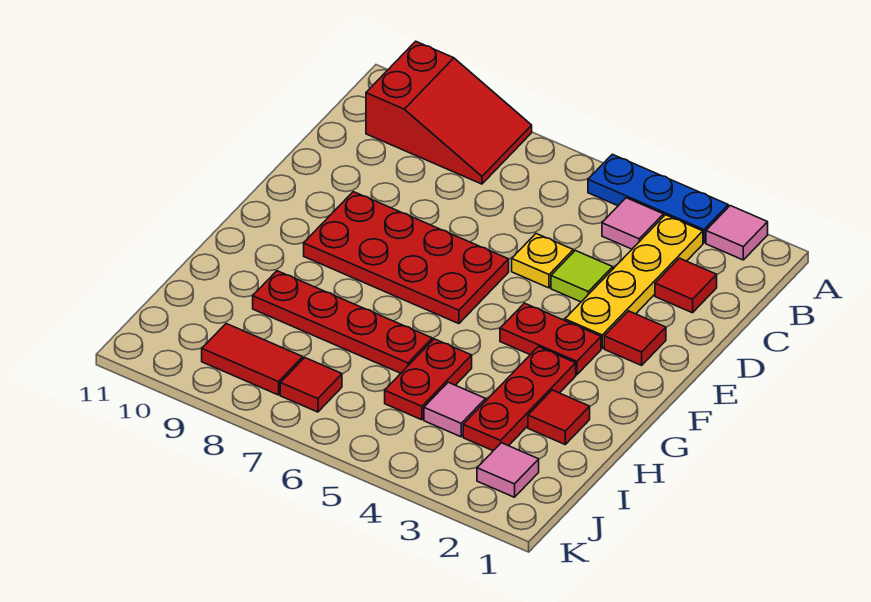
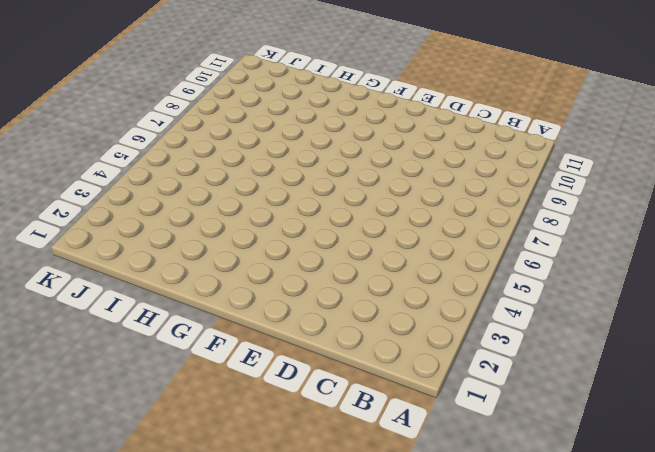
none -> pink tile A2 level 1
none -> blue plate A3:A5 level 1
none -> red slope A8:B10 level 1 top 10

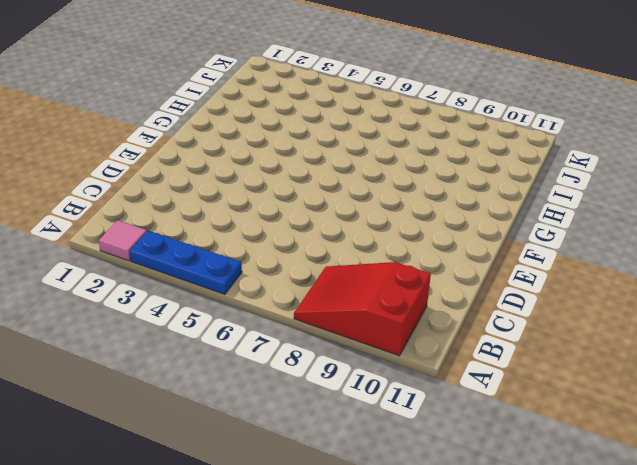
none -> yellow plate B3:E3 level 1
none -> pink tile B4 level 1
none -> red tile C2 level 1

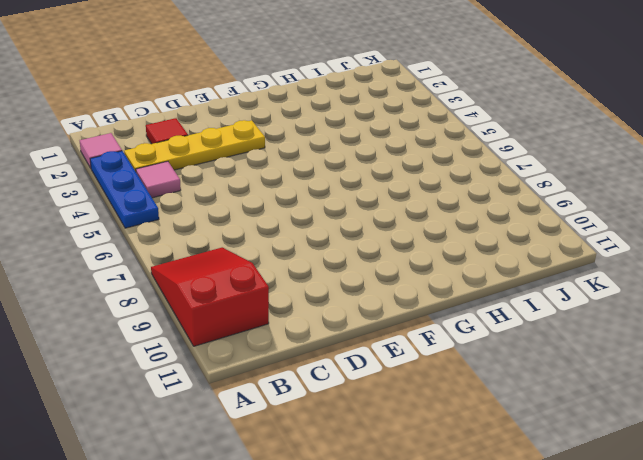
none -> lime tile D4 level 1
none -> yellow plate D5 level 1
none -> red tile E2 level 1

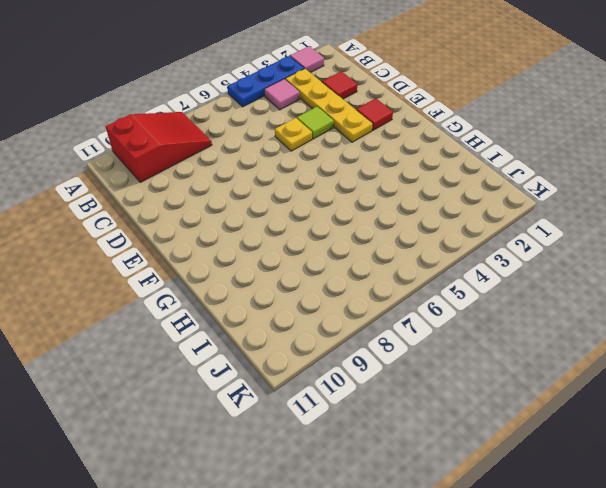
none -> red plate E6:F9 level 1
none -> red plate F3:F4 level 1
none -> red plate G3:I3 level 1

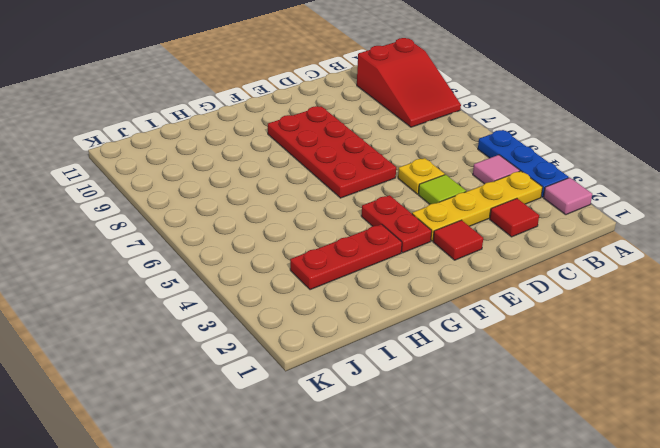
none -> red tile H2 level 1
none -> red plate H5:I5 level 1
none -> red plate H6:H9 level 1

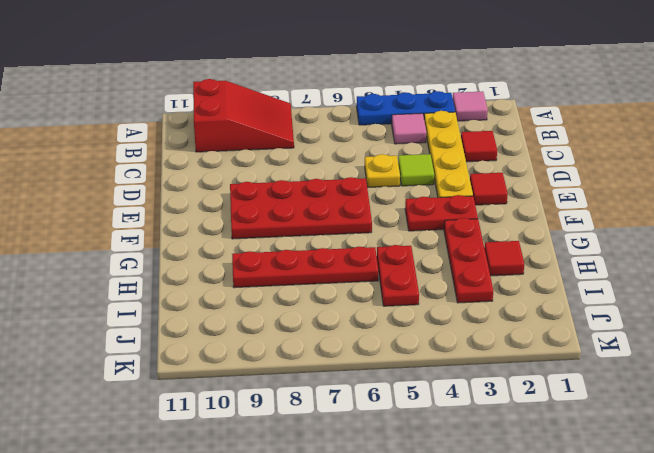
none -> pink tile I4 level 1
none -> pink tile J2 level 1
none -> red tile J7 level 1

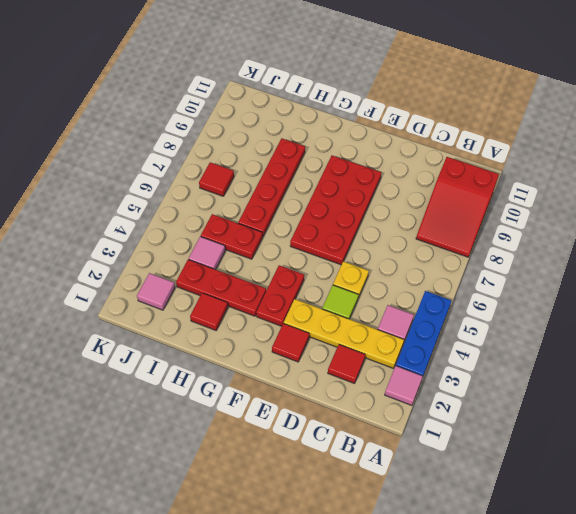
none -> red tile J8:J9 level 1

